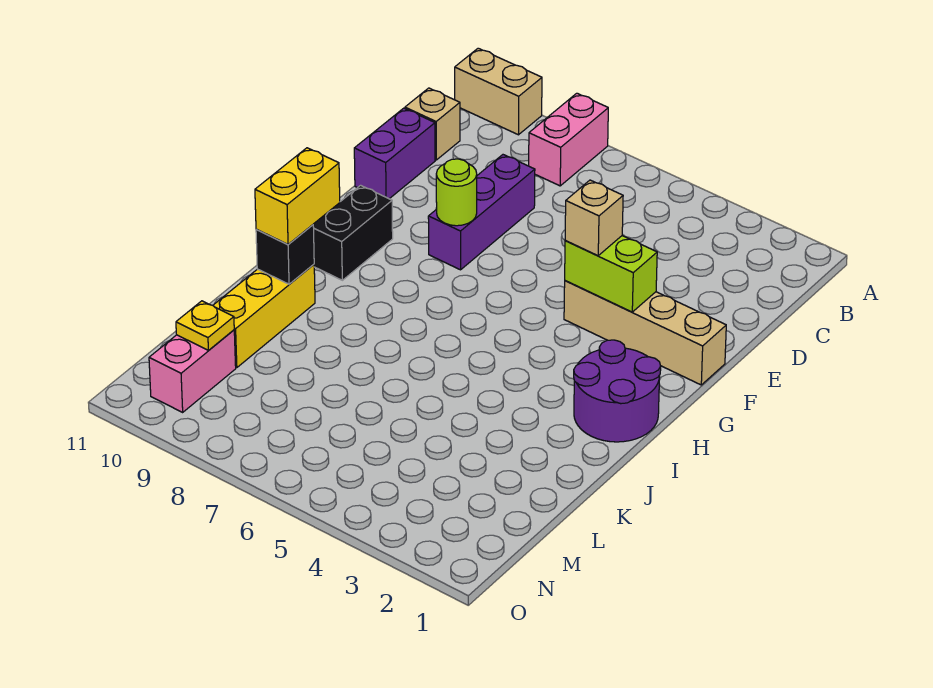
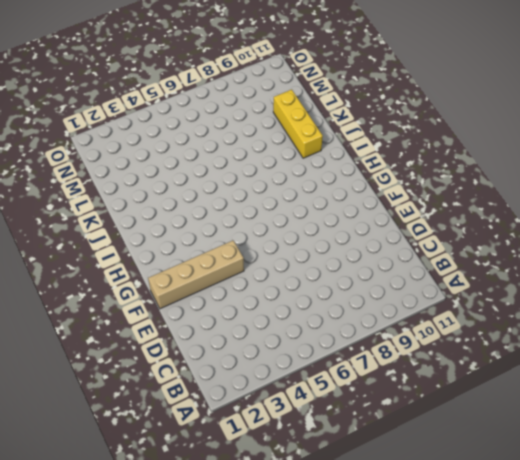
none -> pink brick A8:B8 level 1
none -> tan brick A10:A11 level 1
none -> tan brick C11 level 1

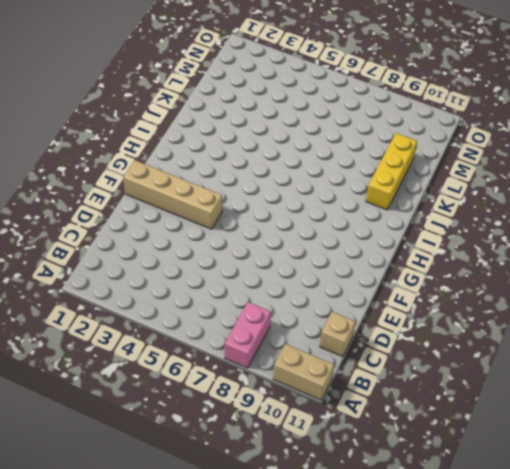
none -> purple brick D8:F8 level 1
none -> purple brick D11:E11 level 1
none -> black brick G10:H10 level 1

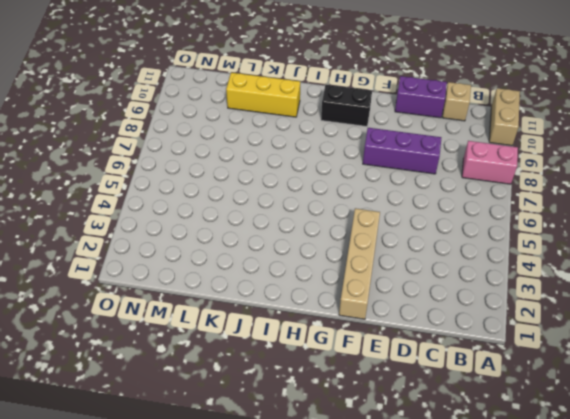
none -> purple round brick H1:I2 level 1
none -> pink brick M10:N10 level 1
none -> lime brick F3:F4 level 2

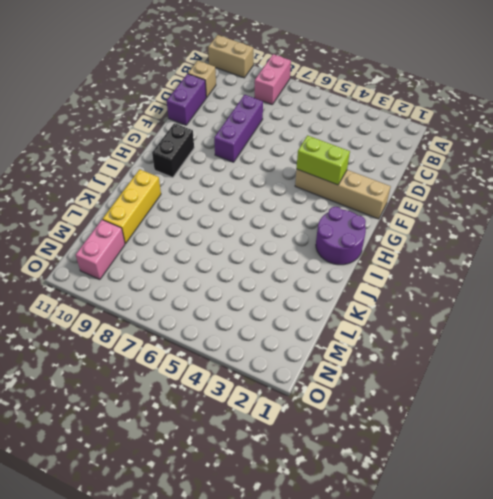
none -> lime round brick F8 level 2
none -> black brick J10 level 2
none -> yellow plate M10 level 2

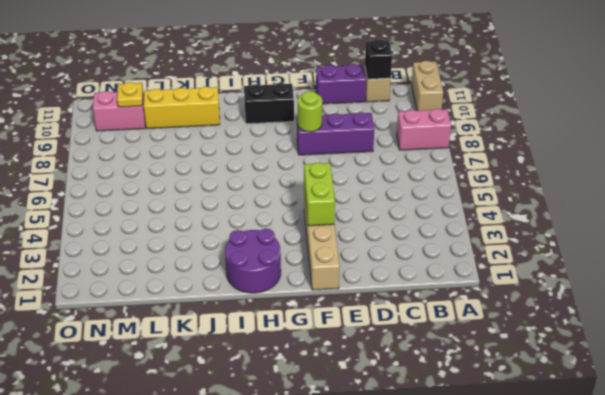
black brick C11 level 2 -> black brick J10 level 2
none -> tan brick F4 level 3
none -> yellow brick I10:J10 level 3

